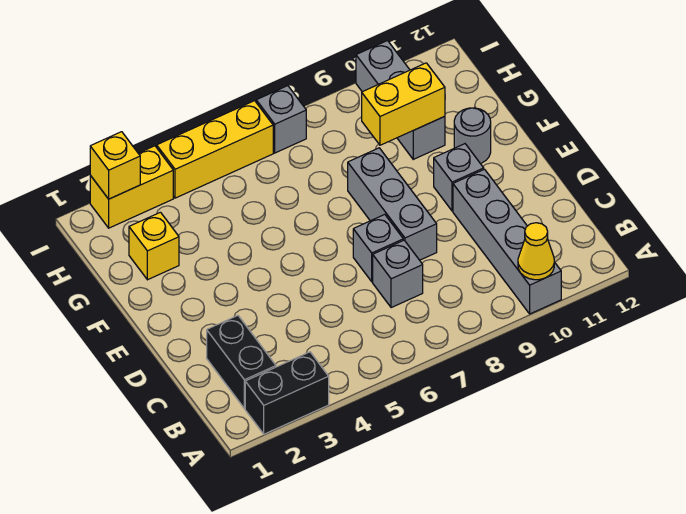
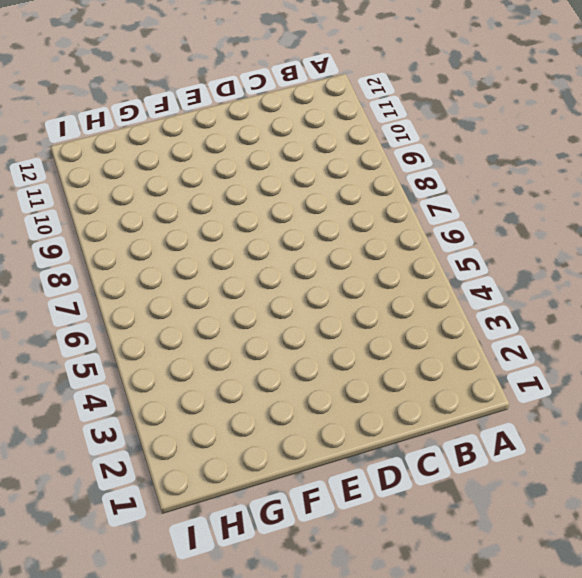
none -> black brick A2:A3 level 1
none -> grey brick A10:D10 level 1
none -> black brick B2:C2 level 1

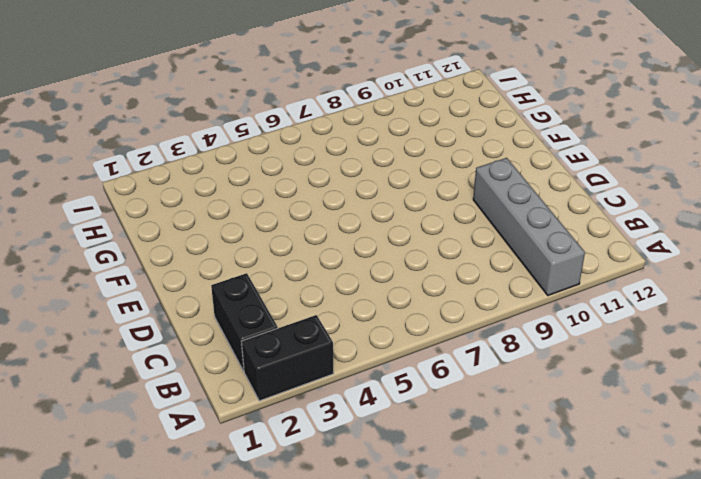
none -> grey brick C7 level 1
none -> grey brick D7 level 1
none -> grey brick D8:F8 level 1

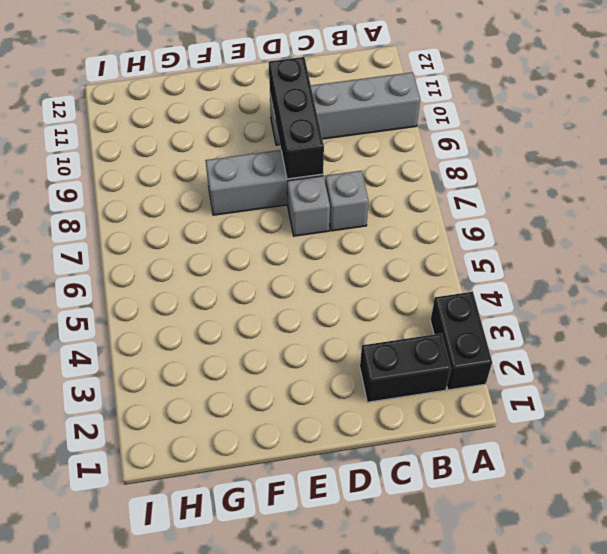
black brick D8:D10 level 2 -> none
none -> grey brick E10 level 1
none -> grey round brick F11 level 1
none -> yellow brick G2 level 1

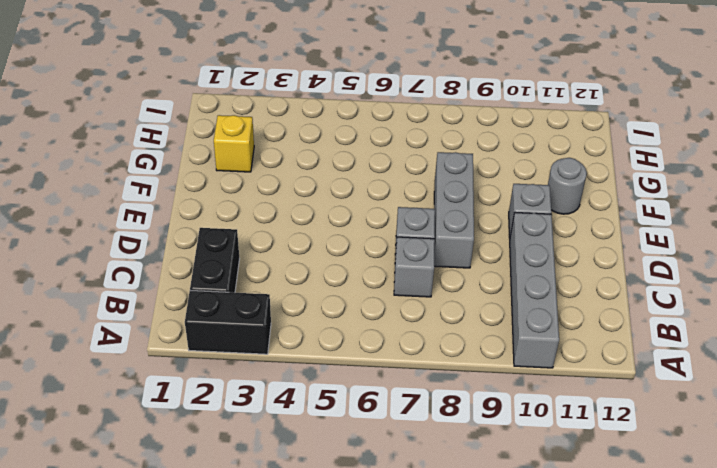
none -> grey brick G10:I10 level 1
none -> yellow brick I2:I3 level 1
none -> yellow brick I4:I6 level 1

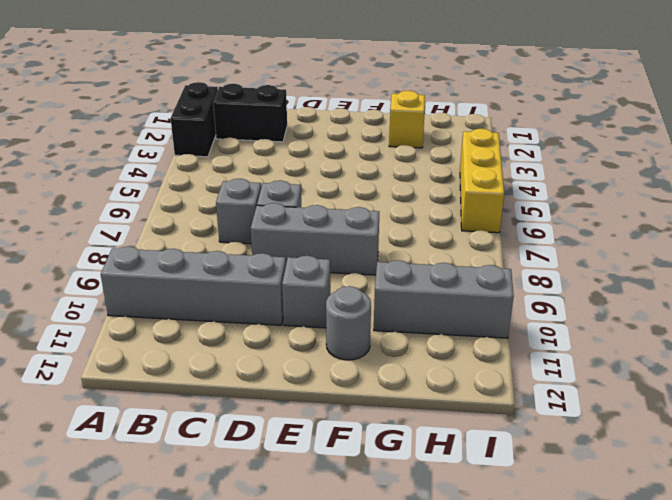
none -> yellow brick I2:I3 level 1
none -> grey brick I7 level 1
none -> yellow cone A10 level 2

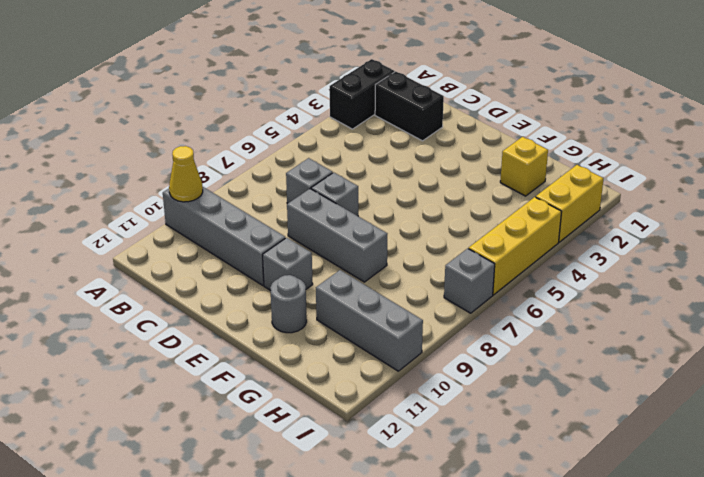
none -> yellow brick G9:G10 level 2
none -> yellow brick I2 level 2

